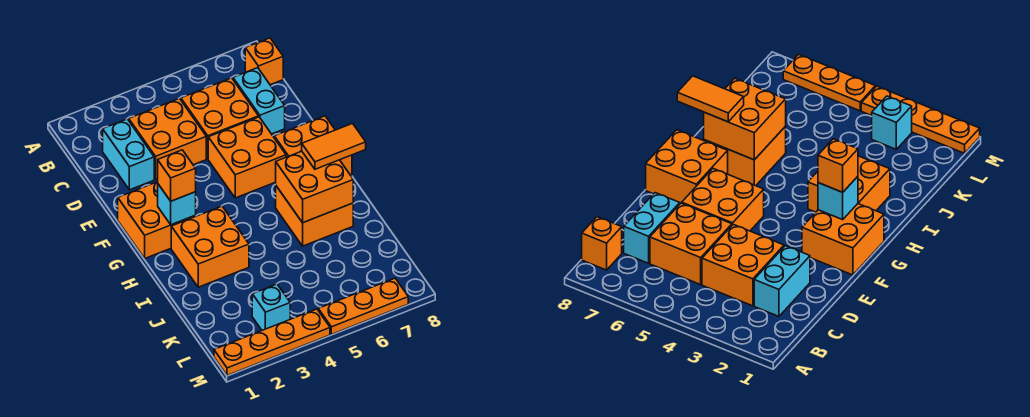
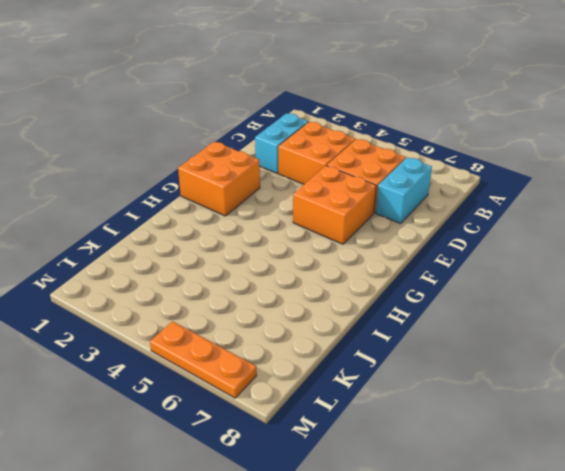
none -> orange brick B8 level 1
none -> orange brick F7:G8 level 1
none -> orange brick H2:I3 level 1

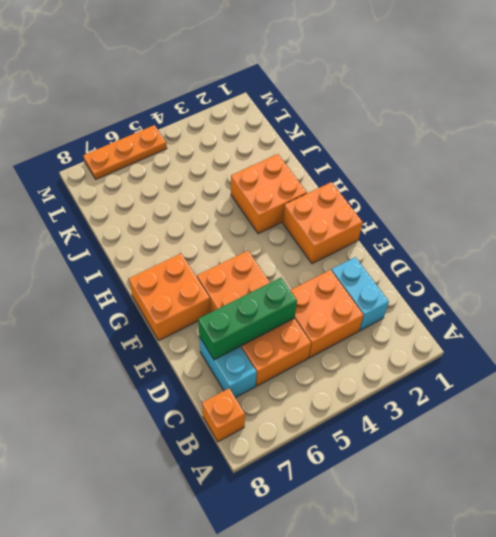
green brick D5:D7 level 2 -> none
none -> orange brick H6:I7 level 1
none -> cyan brick L3 level 1
none -> orange plate M1:M4 level 1

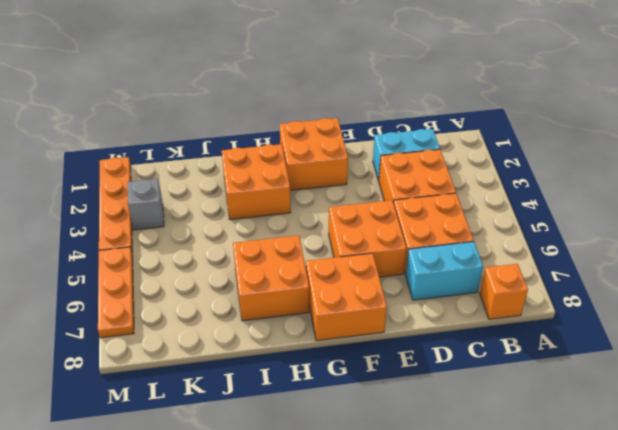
grey brick L3 level 1 -> cyan brick L3 level 1
none -> cyan brick G2 level 2
none -> orange brick H6:I7 level 2
none -> orange brick G2 level 3

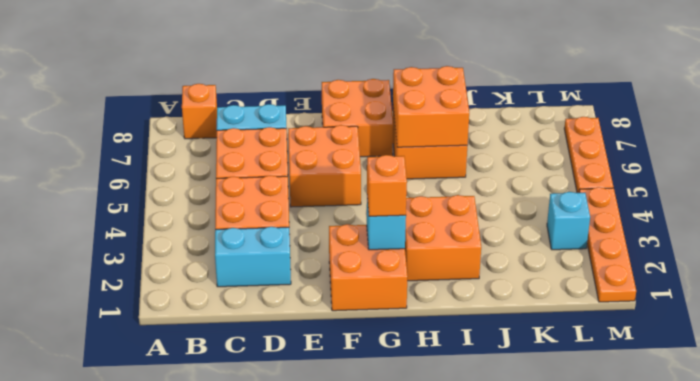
none -> orange tile H7:H8 level 3

